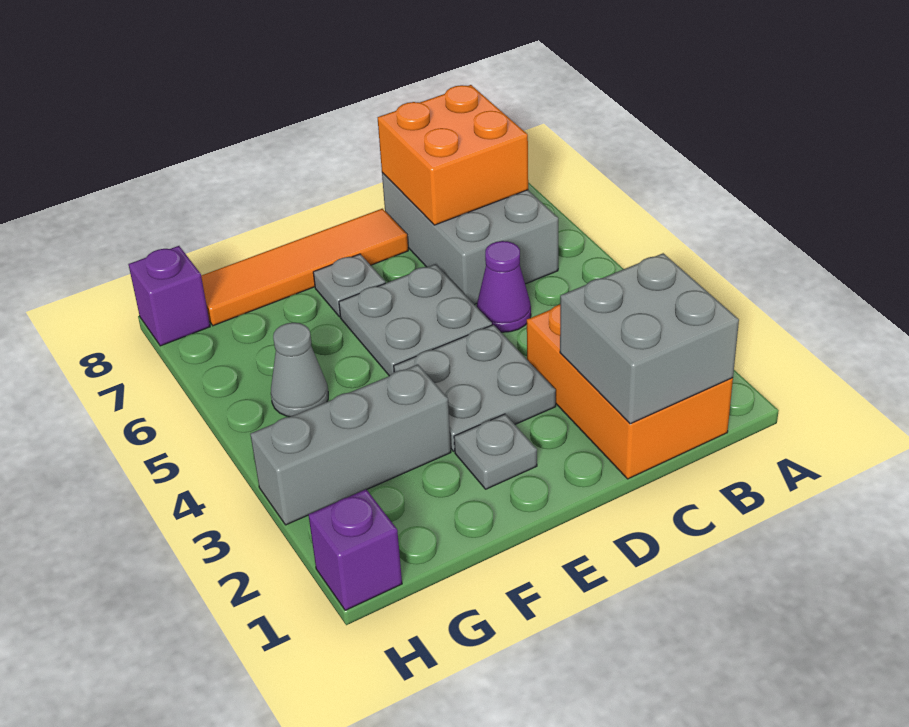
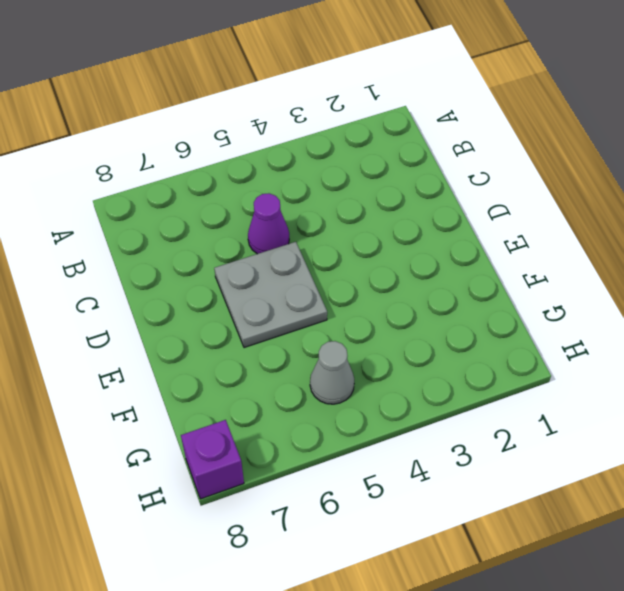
none -> orange brick B1:C3 level 1
none -> grey brick B6:C8 level 1
none -> grey plate D3:E4 level 1

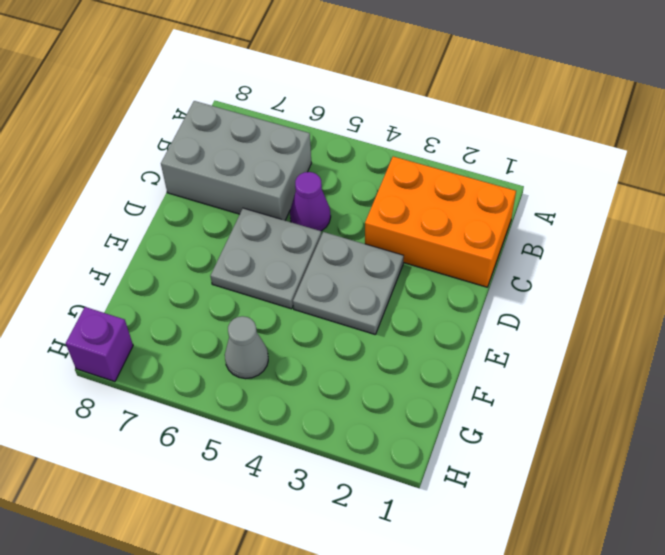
none -> orange tile D8:G8 level 1
none -> grey plate E2 level 1
none -> grey plate E7 level 1

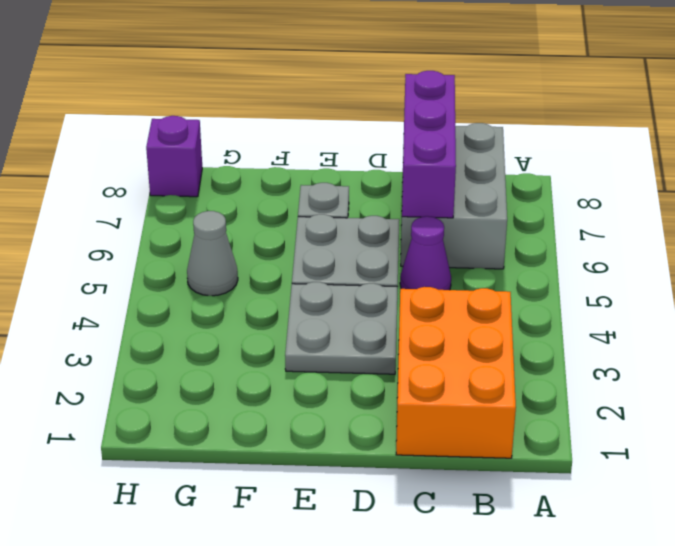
purple brick C6:C8 level 2 -> orange brick B7:C8 level 2
none -> orange tile D8:G8 level 1
none -> grey plate E2 level 1
none -> grey brick F3:H3 level 1

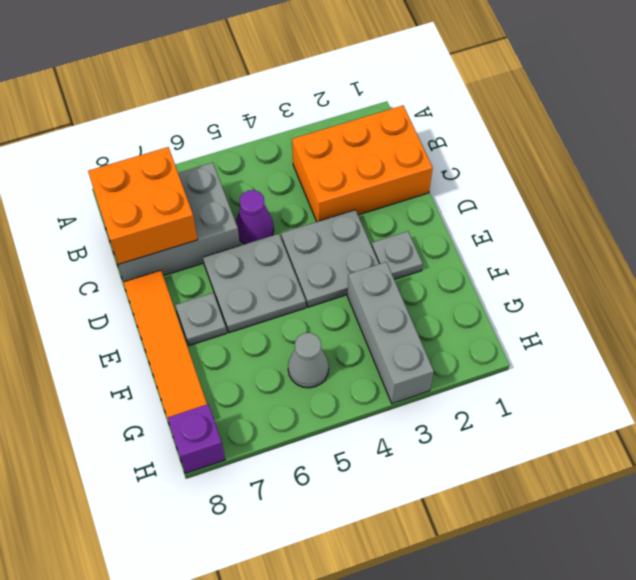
none -> purple brick H1 level 1
none -> grey brick B1:C2 level 2

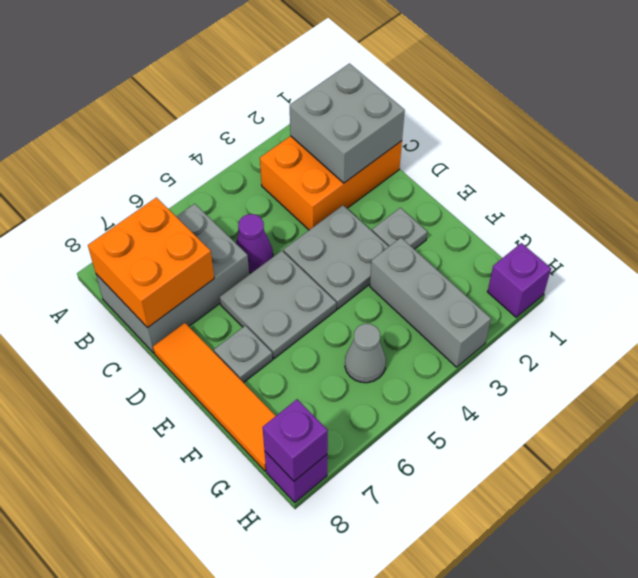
purple brick H8 level 2 -> none

